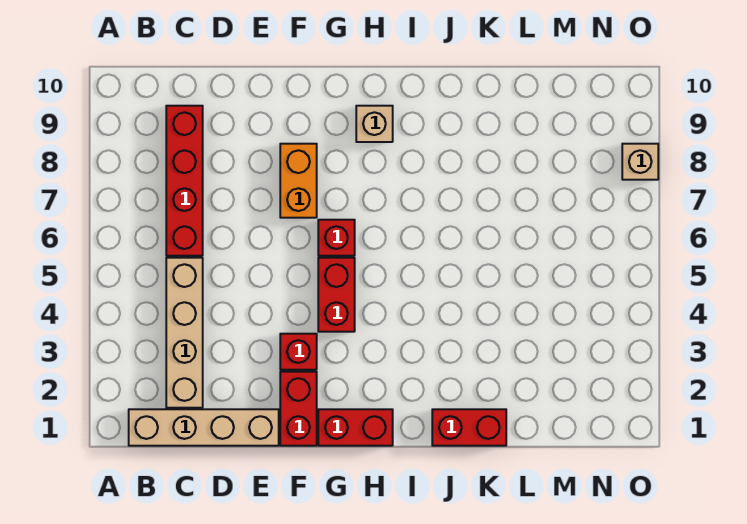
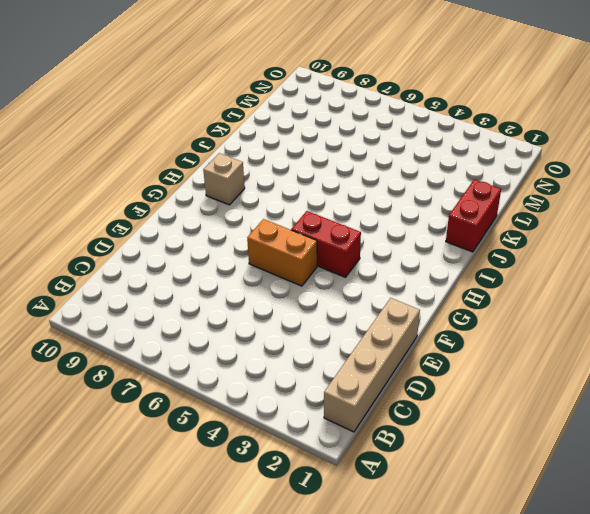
orange brick F5:F6 level 1 -> orange brick F7:F8 level 1
none -> tan brick C2:C5 level 1
none -> red brick C6:C9 level 1
none -> red brick F1:F2 level 1

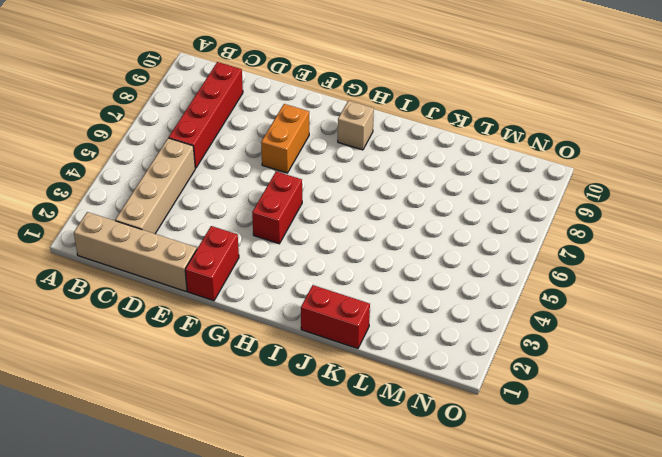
none -> red brick F3 level 1
none -> red brick G1:H1 level 1
none -> red brick G6 level 1

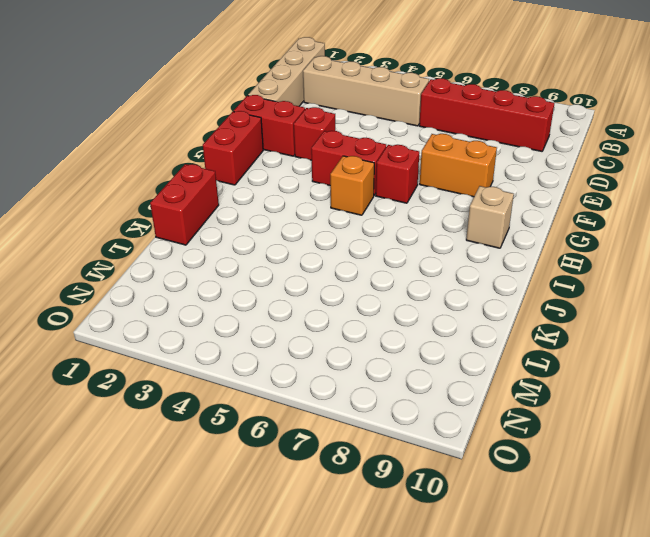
orange brick H5 level 1 -> none
none -> tan brick O8 level 1

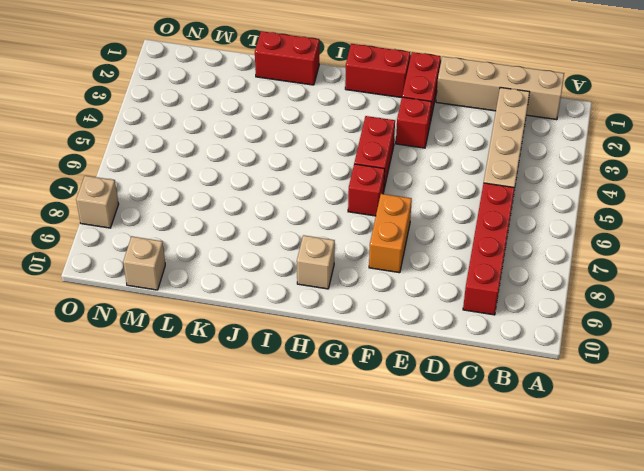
tan brick M10 level 1 -> none

